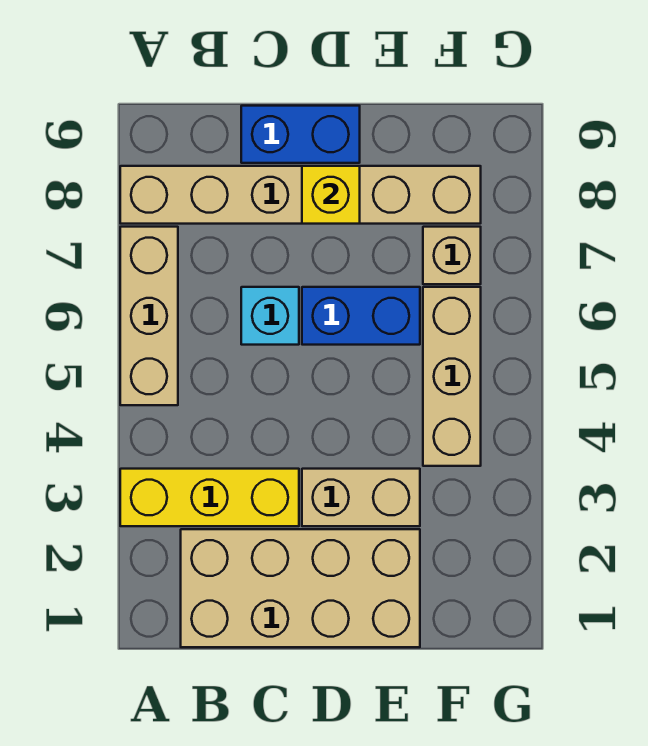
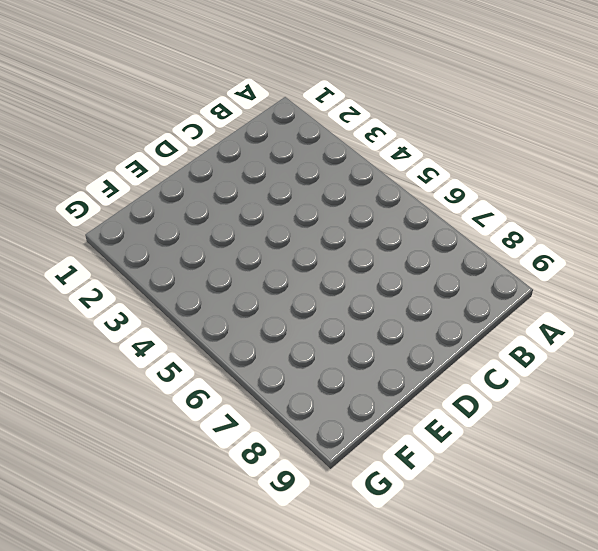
none -> yellow brick A3:C3 level 1
none -> tan brick A5:A7 level 1

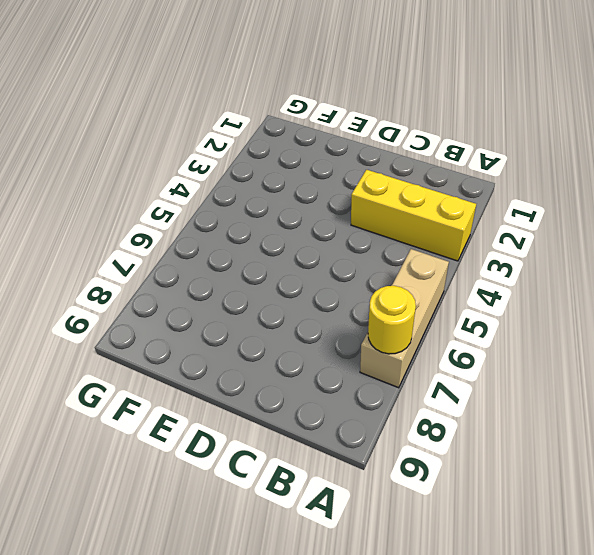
yellow round brick A7 level 2 -> none
none -> tan brick A8:F8 level 1
none -> tan brick B1:E2 level 1

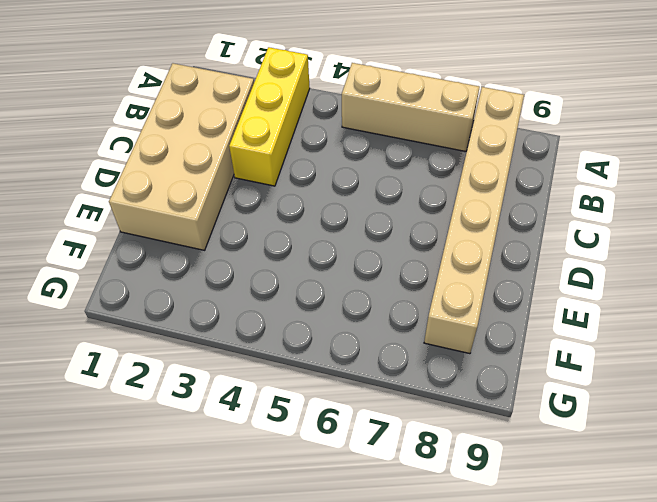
none -> cyan brick C6 level 1
none -> blue brick C9:D9 level 1

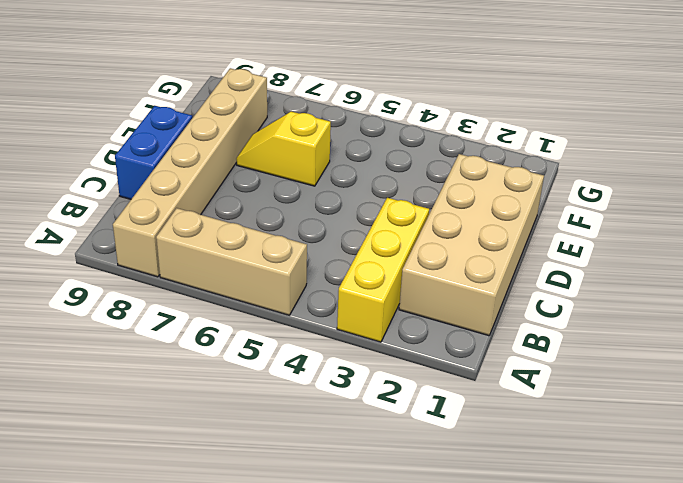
yellow slope E6:E7 level 1 top 6 -> blue brick D6:E6 level 1
none -> cyan brick C6 level 1
none -> tan brick D3:E3 level 1

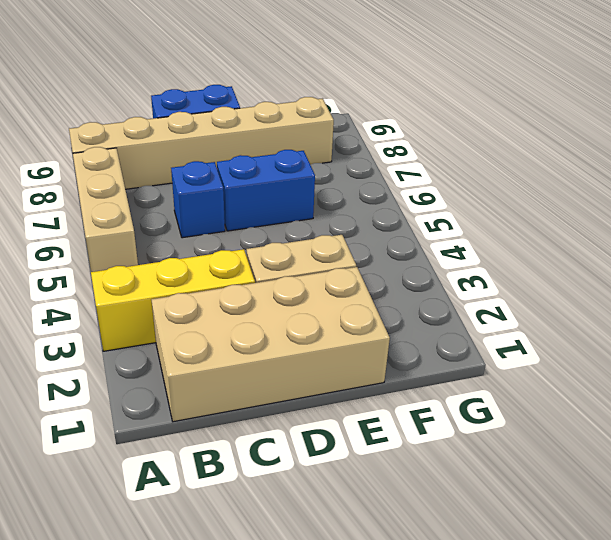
blue brick C6 level 1 -> cyan brick C6 level 1
none -> tan brick F4:F6 level 1
none -> tan brick F7 level 1

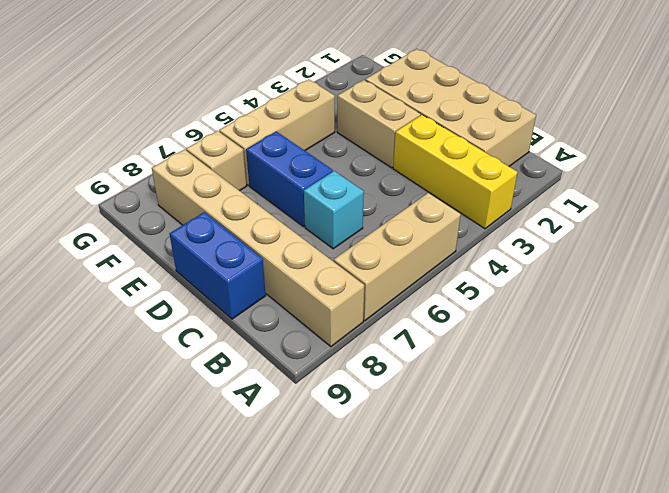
none -> yellow brick D8 level 2

